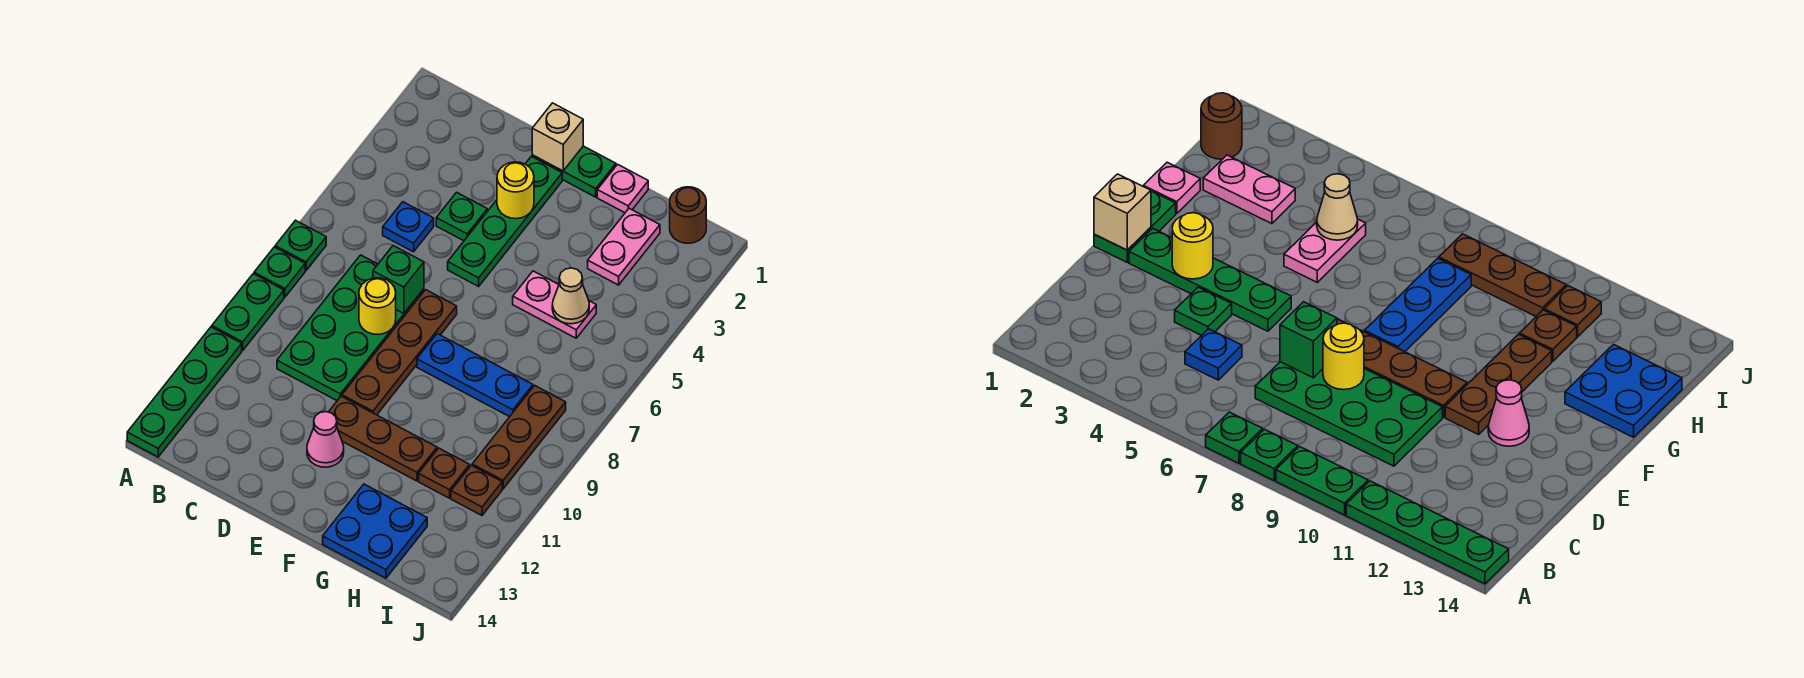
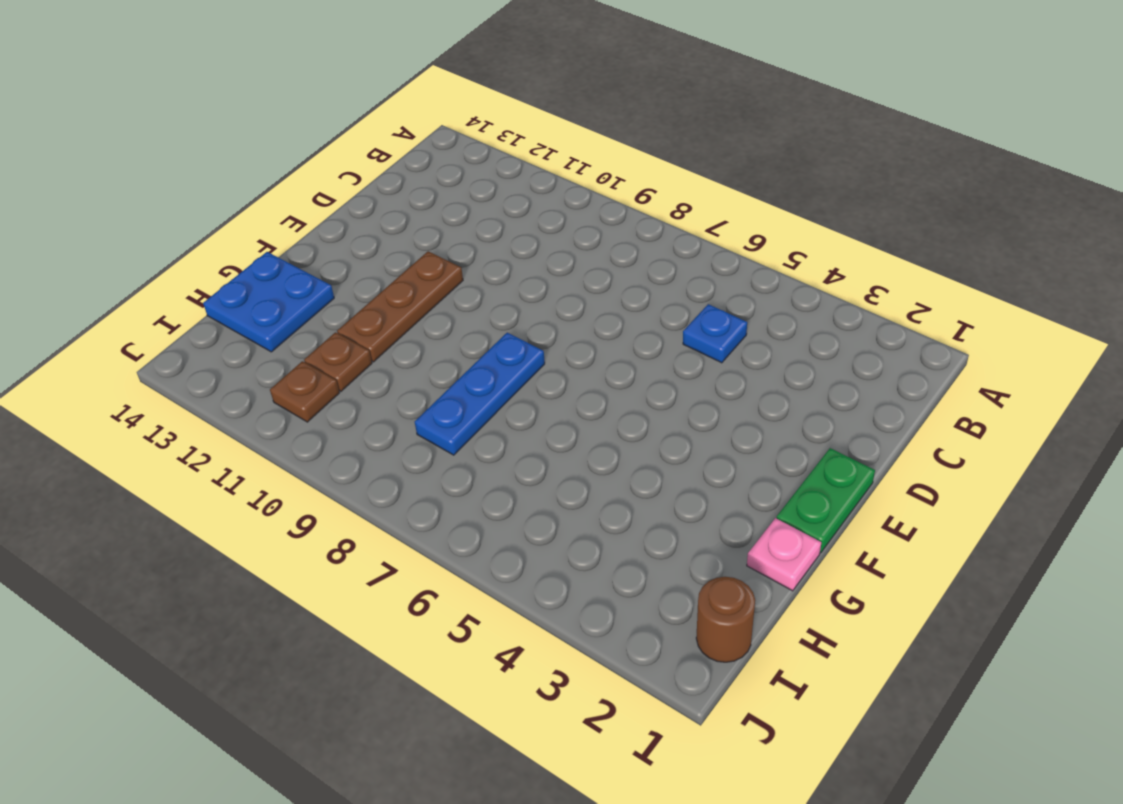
none -> green plate A7 level 1
none -> green plate A8 level 1
none -> green plate A9:A10 level 1

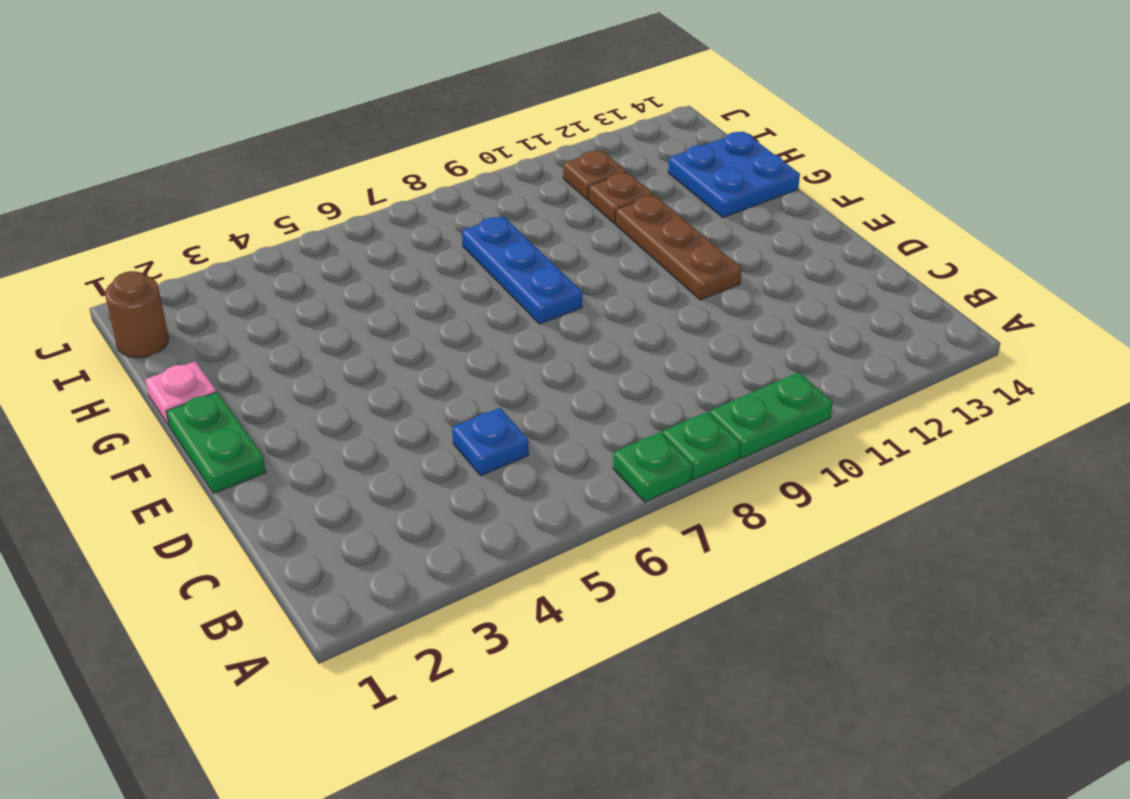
none -> green plate A11:A14 level 1
none -> green plate C7:D10 level 1
none -> green plate D4 level 1

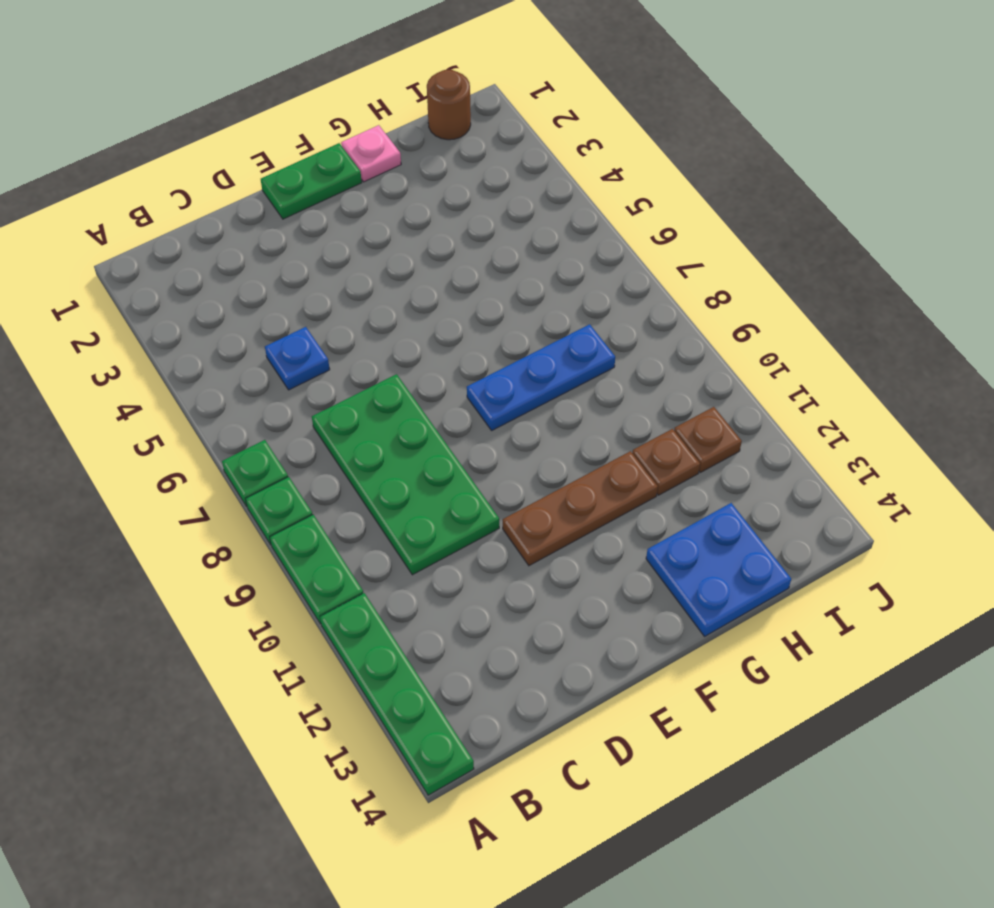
none -> green plate D4 level 1
none -> green plate E2:E5 level 1
none -> brown plate E7:E10 level 1

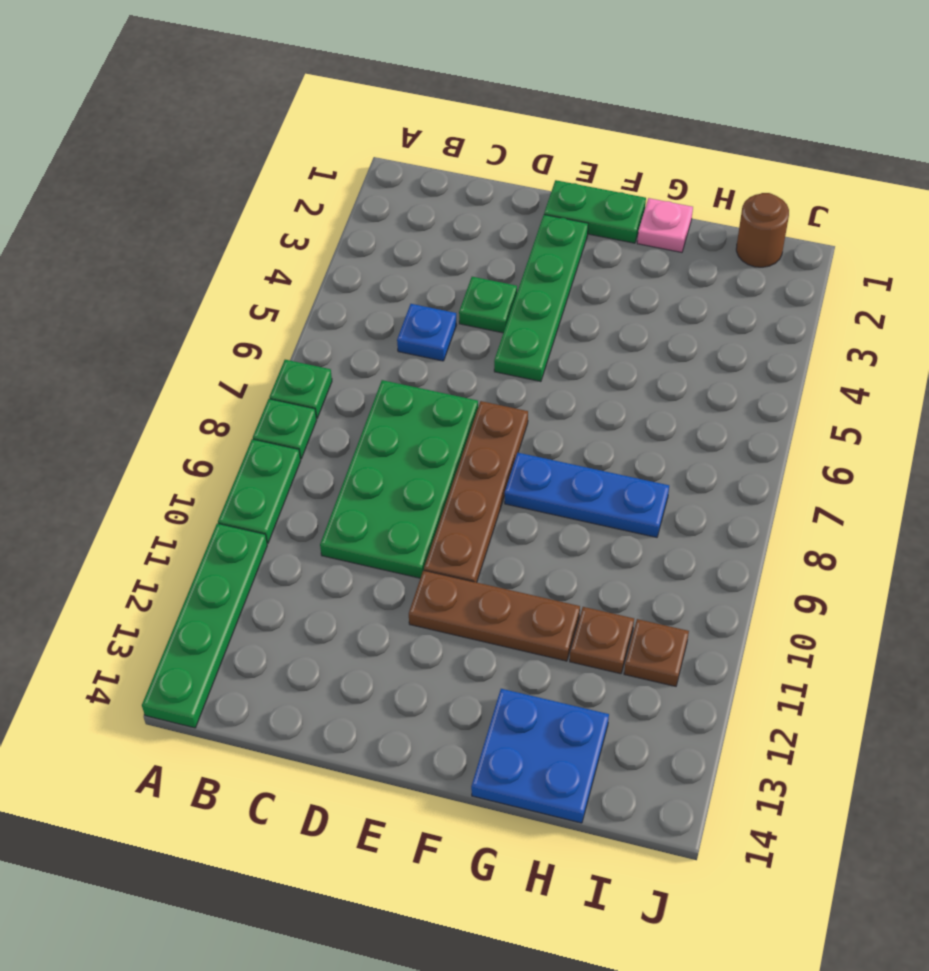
none -> pink cone E12 level 1
none -> pink plate G5:H5 level 1
none -> pink plate H2:H3 level 1

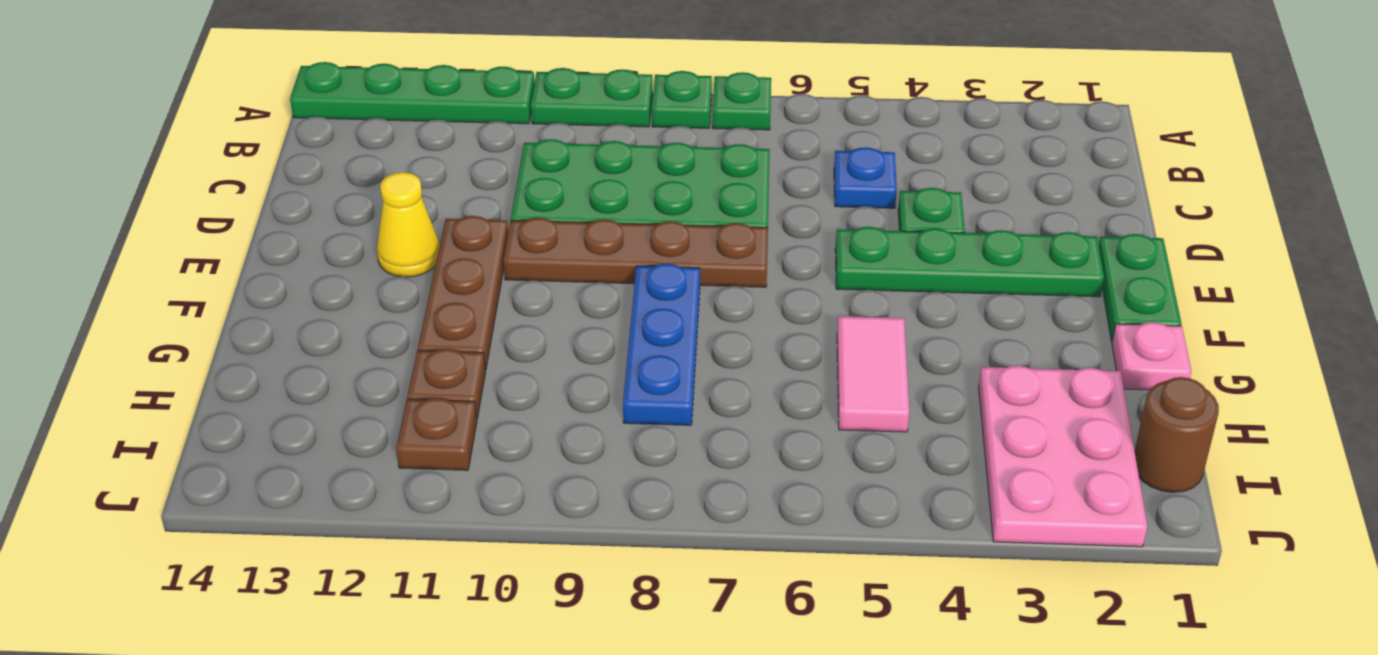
yellow cone E12 level 1 -> pink cone E12 level 1
pink tile G5:H5 level 1 -> pink plate G5:H5 level 1
pink plate H2:J3 level 1 -> pink plate H2:H3 level 1
none -> blue plate G13:H14 level 1
none -> brown plate I8:I10 level 1
none -> green brick D7 level 2

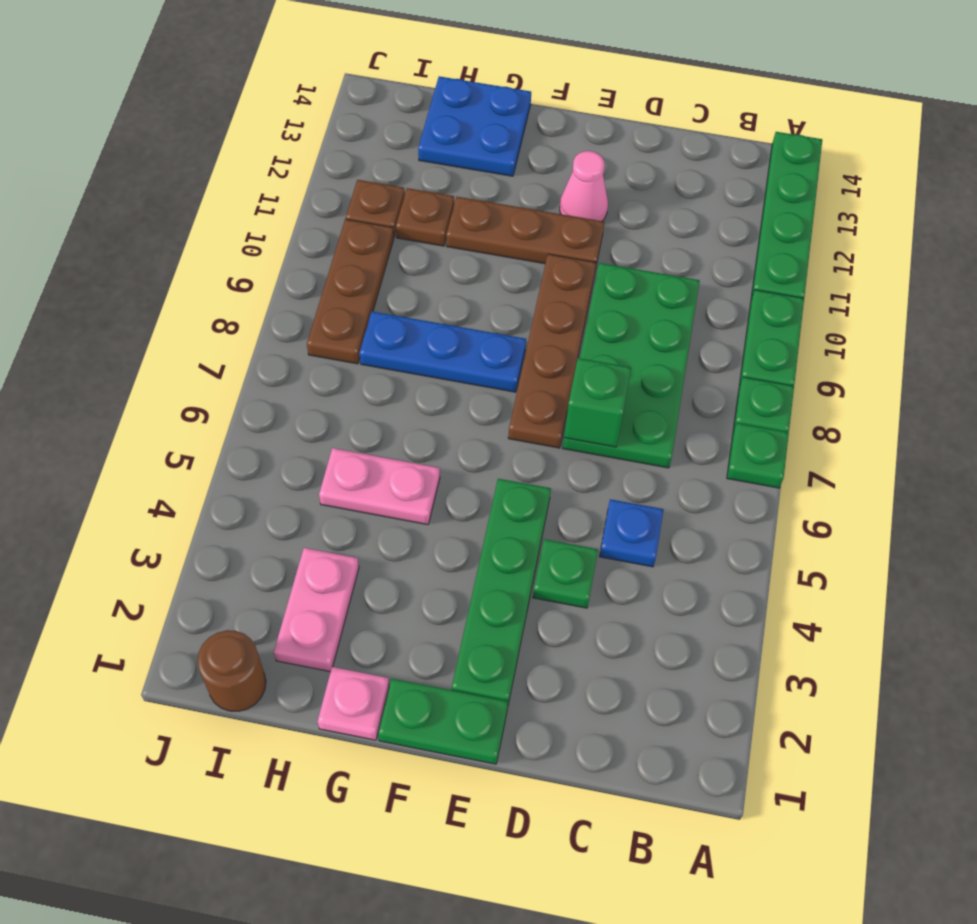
none -> yellow round brick D8 level 2
none -> tan brick E1 level 2
none -> yellow round brick E3 level 2

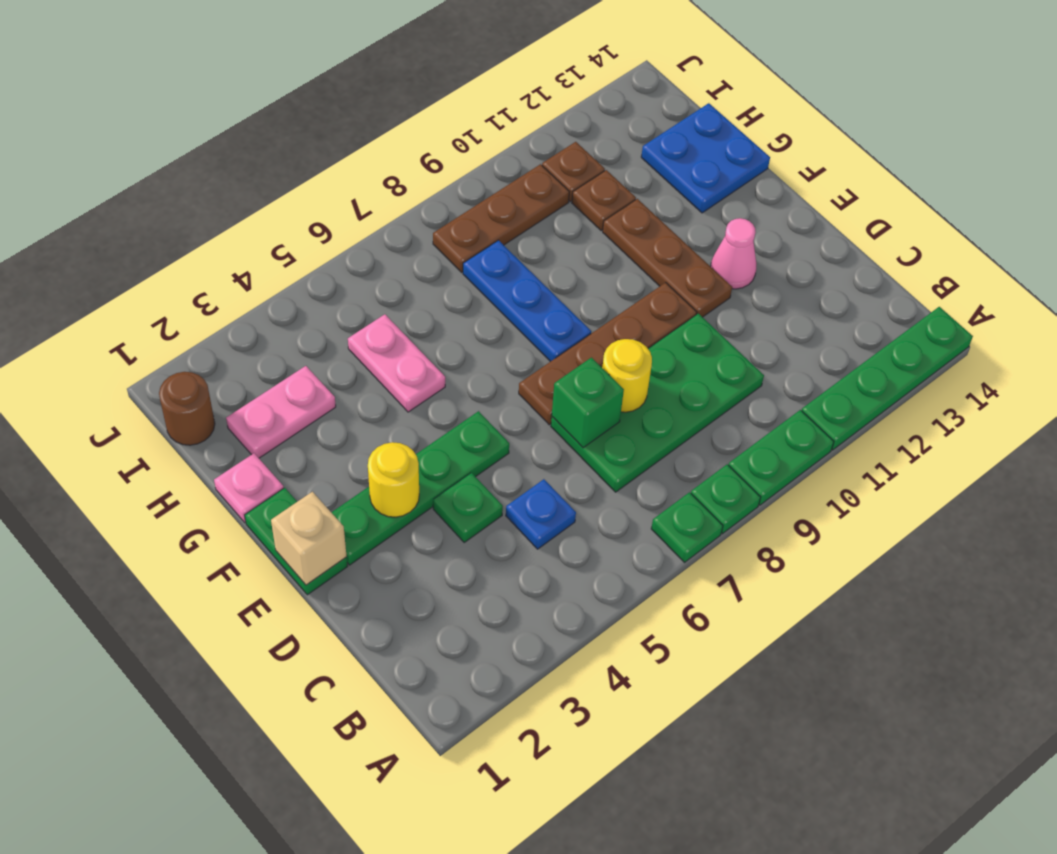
none -> tan cone H5 level 2

